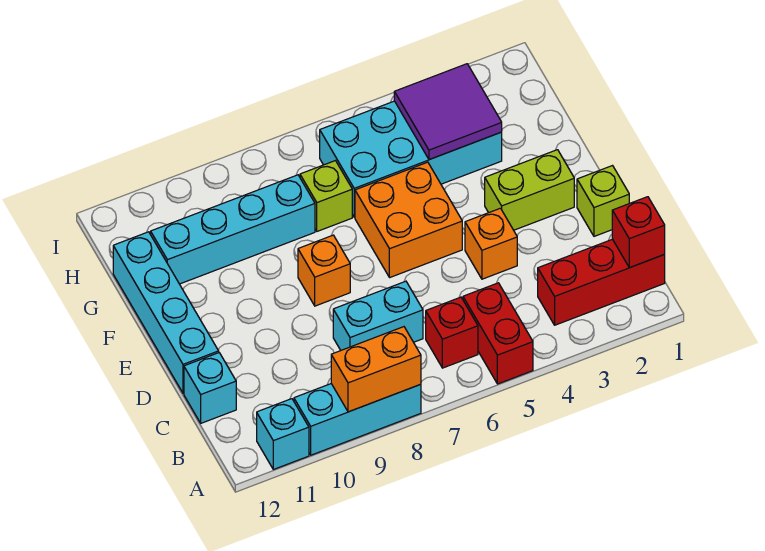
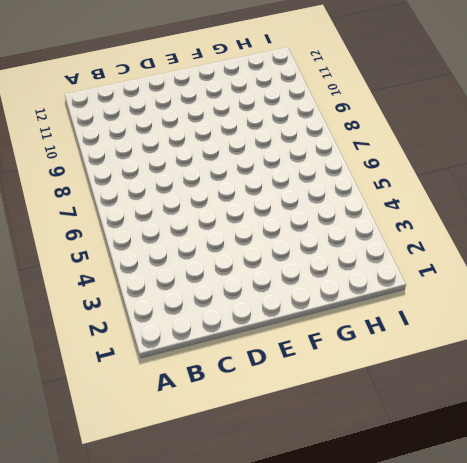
none -> red brick A5:B5 level 1
none -> cyan brick A8:A10 level 1
none -> cyan brick A11 level 1

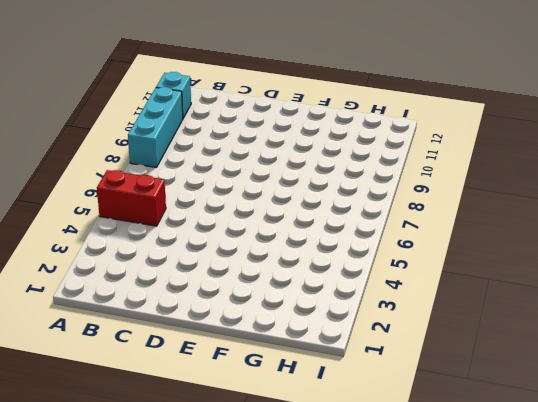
none -> red brick B1:B3 level 1
none -> red brick B6 level 1
none -> cyan brick C7:C8 level 1

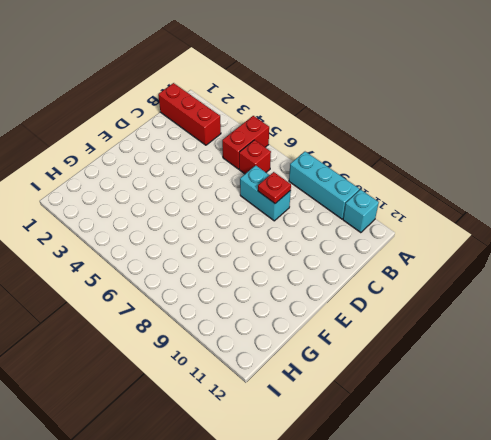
red plate C8 level 2 -> none
none -> cyan brick C12 level 1
none -> lime brick D1 level 1
none -> orange brick D4 level 1

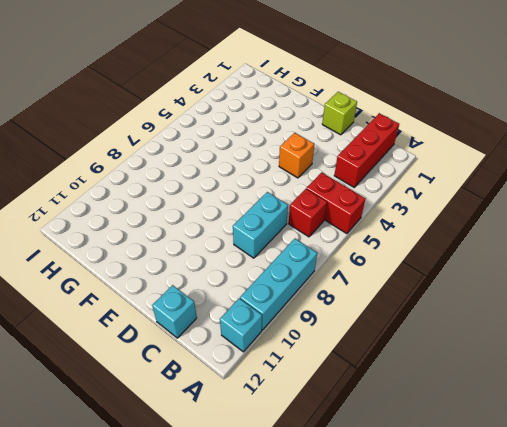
none -> cyan brick D12:G12 level 1
none -> lime brick E2:E3 level 1
none -> orange brick E5:F6 level 1

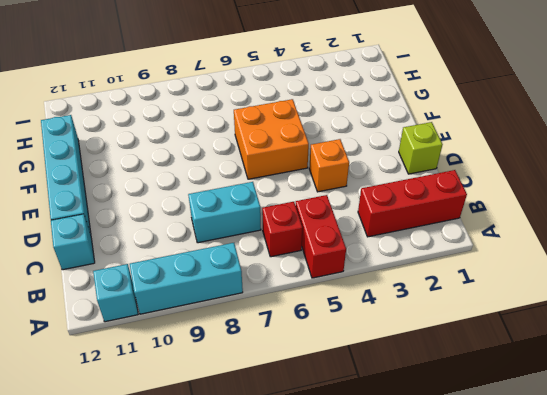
none -> lime brick E2:E3 level 1
none -> orange brick E8 level 1
none -> cyan brick G3:H6 level 1

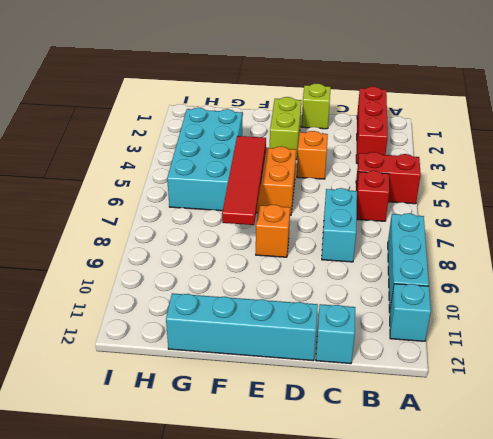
red tile F5:F8 level 2 -> none
none -> lime brick G7 level 1
none -> cyan brick G8:G11 level 1
none -> orange brick A8:A9 level 2

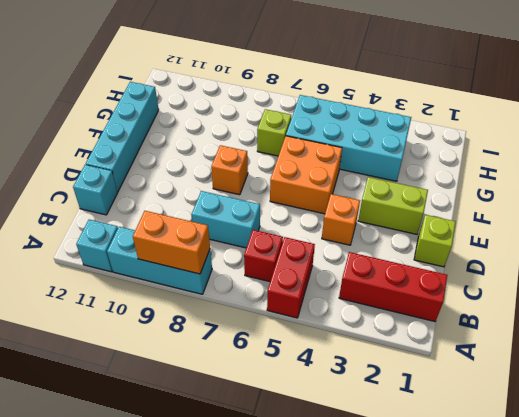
none -> cyan brick G8:G11 level 1
none -> red brick B1 level 2
none -> purple tile G3:H4 level 2

